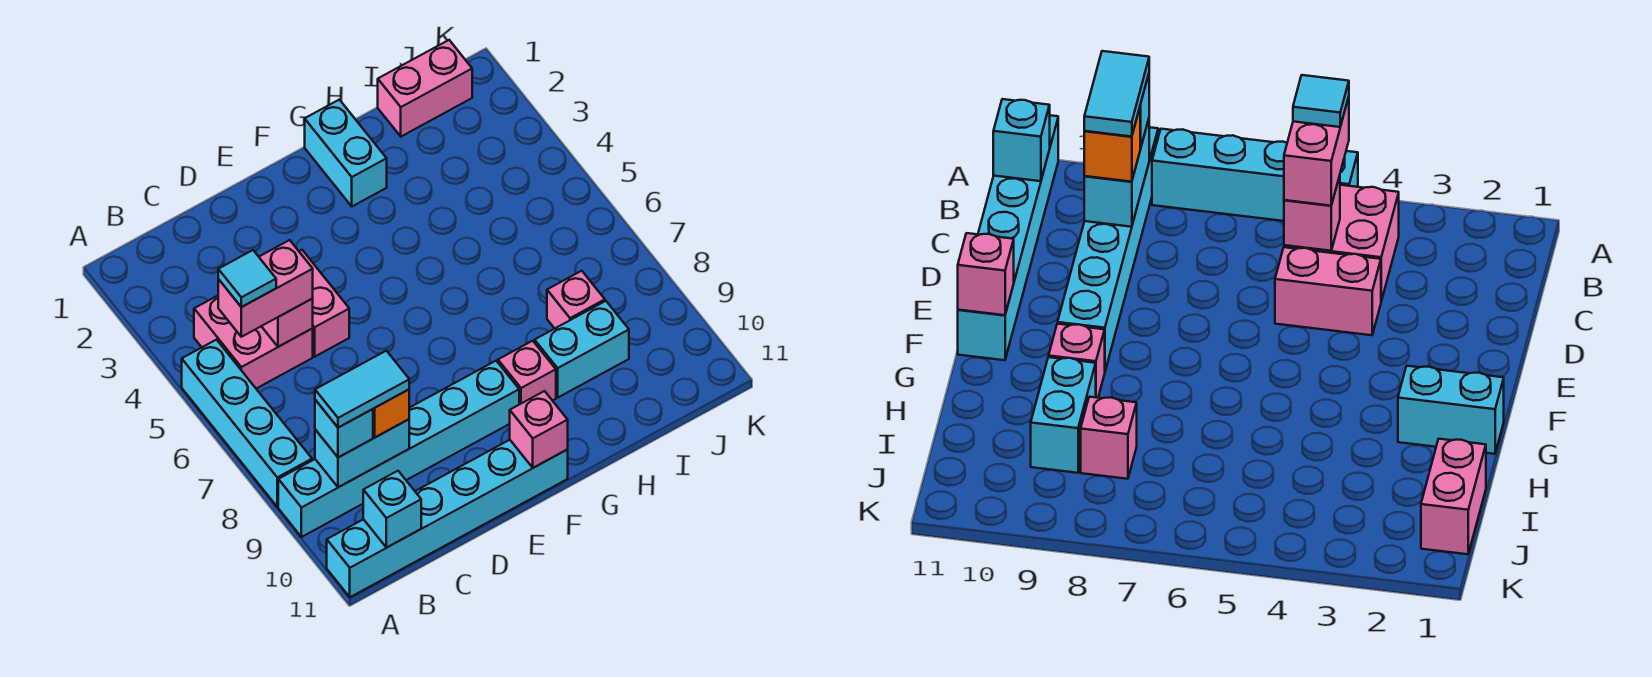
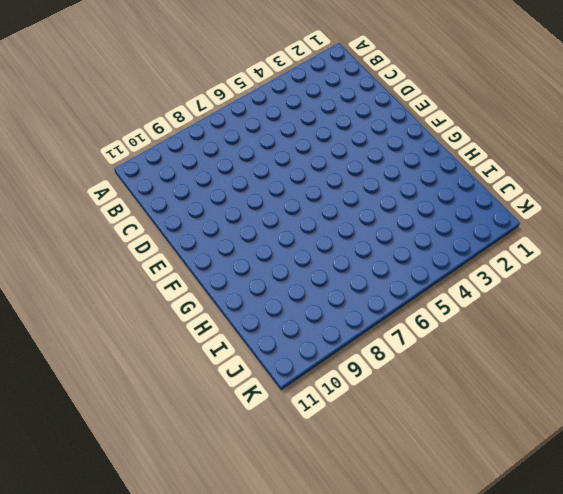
none -> cyan brick A5:A8 level 1
none -> cyan brick A9:F9 level 1
none -> cyan brick A11:F11 level 1

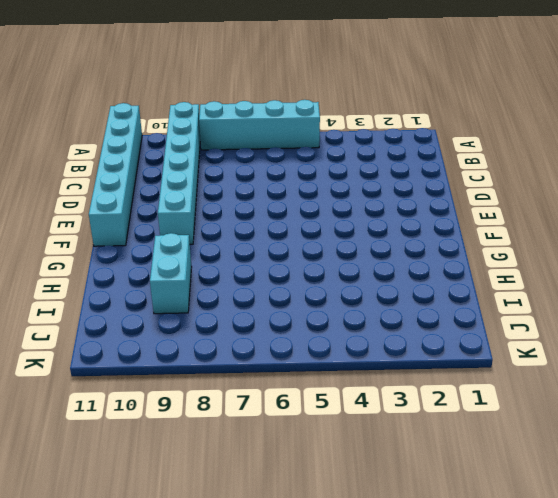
none -> pink brick B4:C5 level 1
none -> pink brick D4:D5 level 1
none -> cyan brick G1:G2 level 1

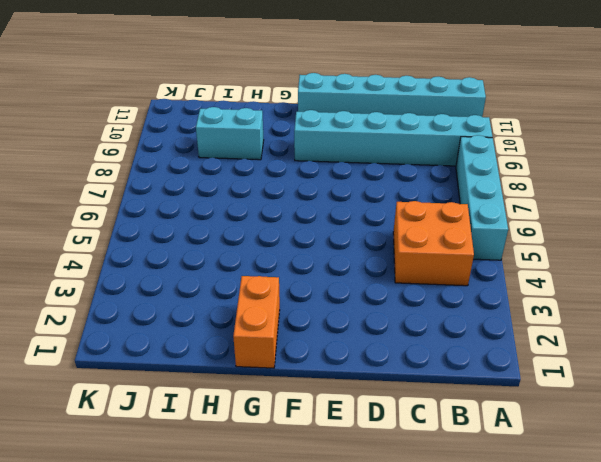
orange brick B4:C5 level 1 -> pink brick B4:C5 level 1
orange brick G1:G2 level 1 -> cyan brick G1:G2 level 1
none -> pink brick D4:D5 level 1
none -> pink brick G9 level 1
none -> pink brick I1:J1 level 1

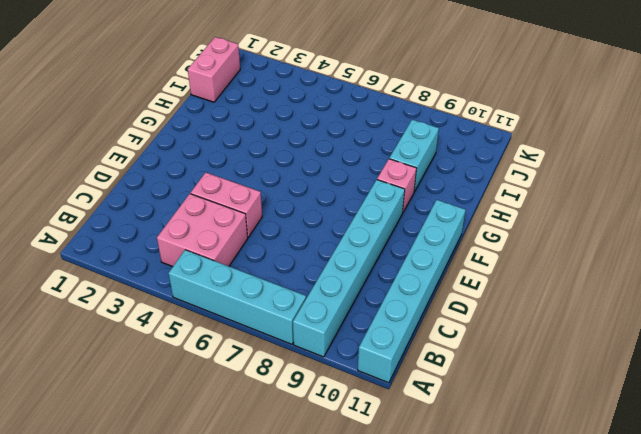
none -> cyan brick G1:G2 level 1
none -> pink brick I8 level 1
none -> cyan brick B9:C9 level 2

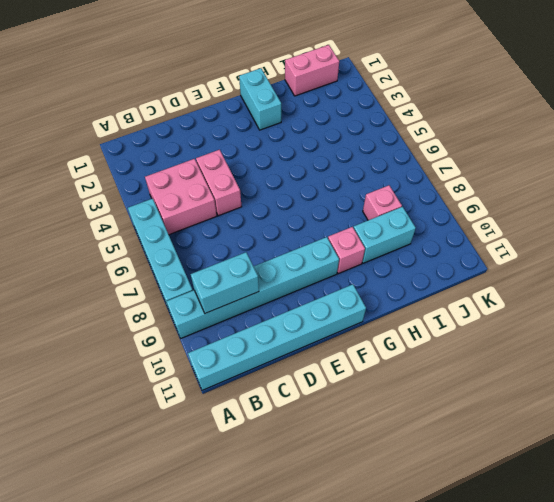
none -> cyan brick B11 level 2
none -> pink brick C5 level 2
none -> pink brick F11 level 2

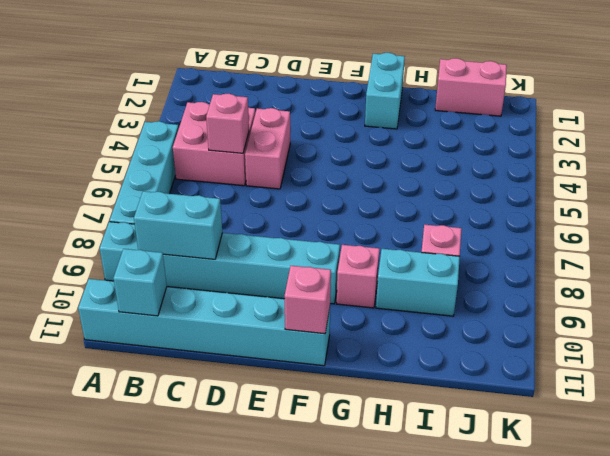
none -> pink brick B5:C5 level 3
none -> cyan brick B9 level 3
none -> orange brick C9 level 3

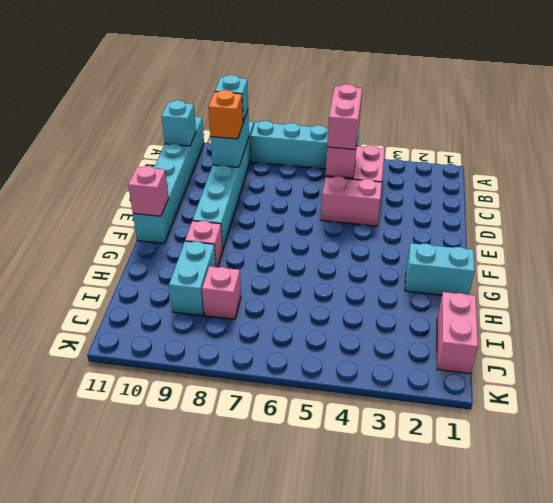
none -> cyan tile B5 level 4
none -> cyan tile B9:C9 level 4

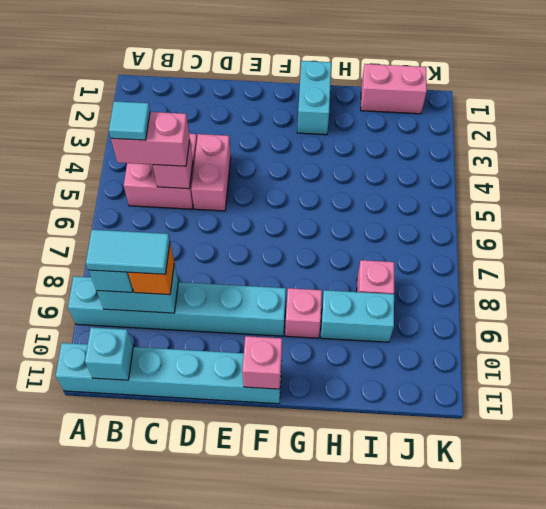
none -> cyan brick A5:A8 level 1

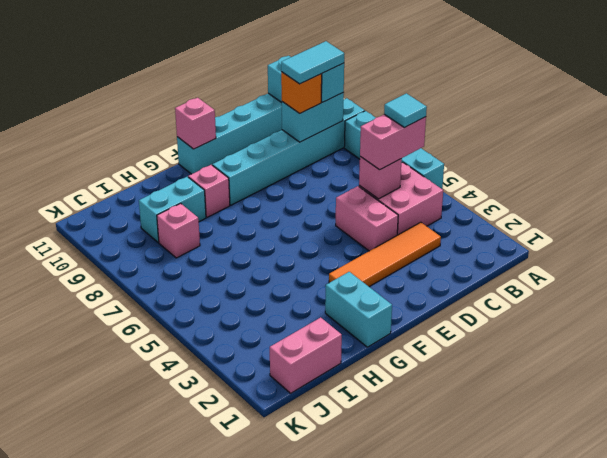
orange tile C3:F3 level 1 -> none

